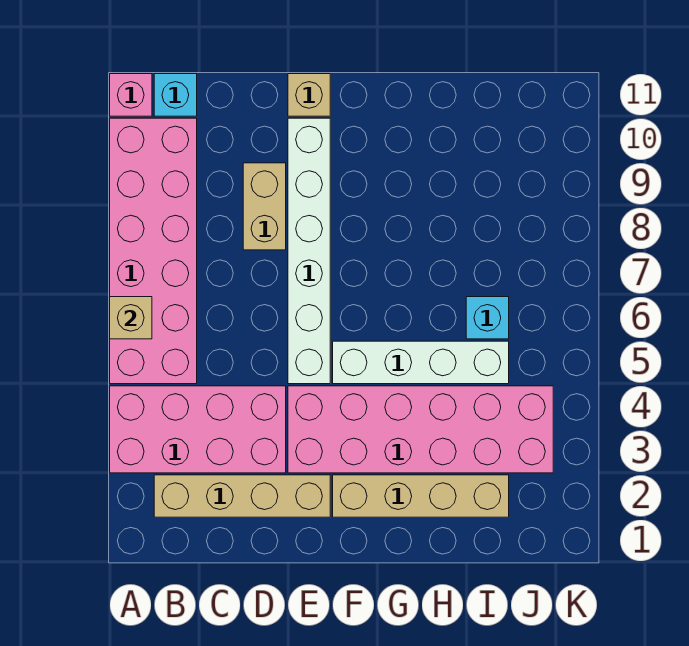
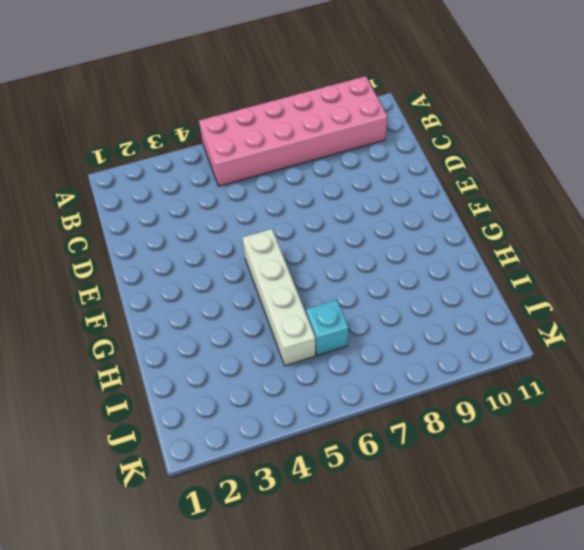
none -> pink brick A3:D4 level 1
none -> pink brick A11 level 1
none -> tan brick B2:E2 level 1

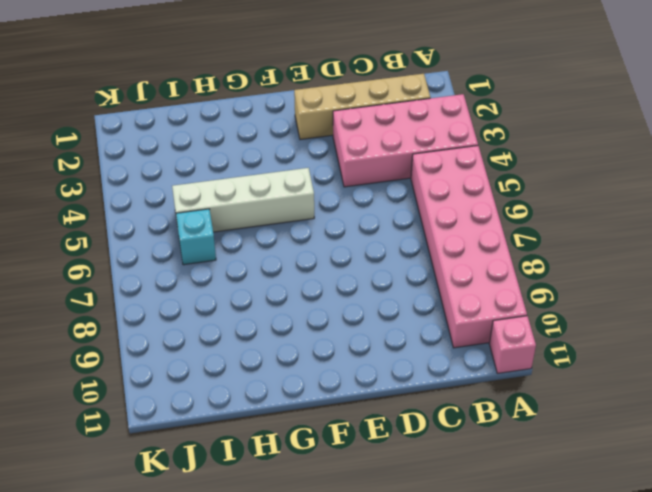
none -> cyan brick B11 level 1
none -> tan brick D8:D9 level 1
none -> pink brick E3:J4 level 1

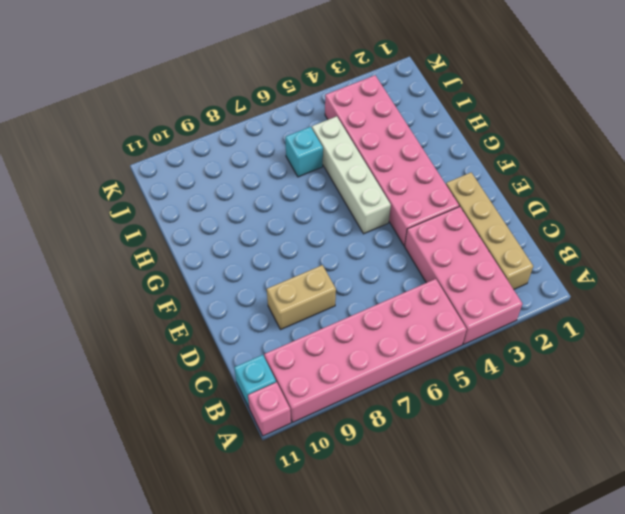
none -> white brick E5:E10 level 1
none -> tan brick E11 level 1
none -> tan brick F2:I2 level 1

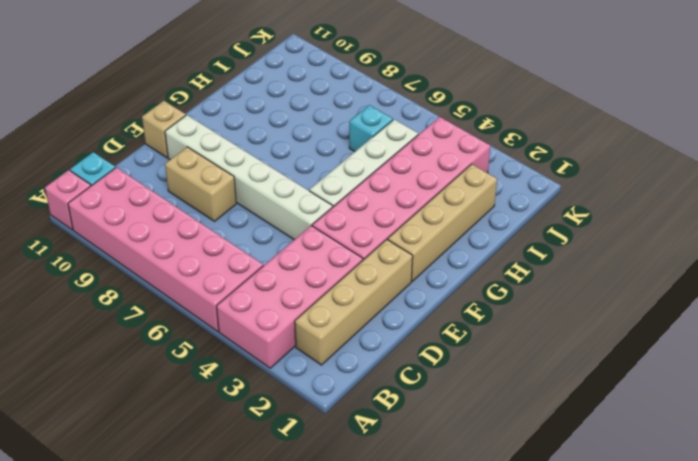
none -> tan brick A6 level 2

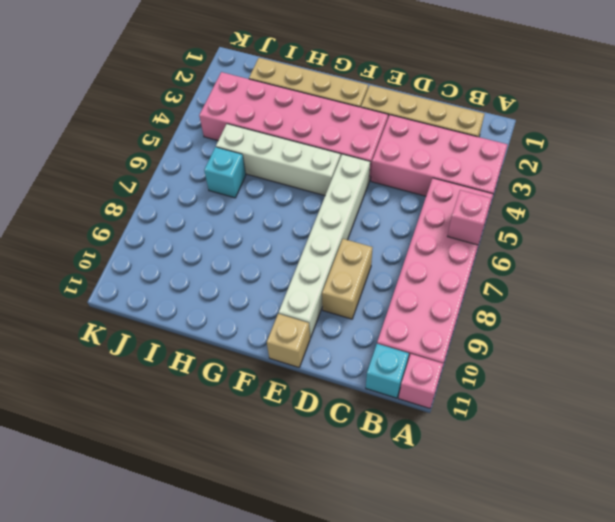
pink brick A6 level 2 -> tan brick A6 level 2

